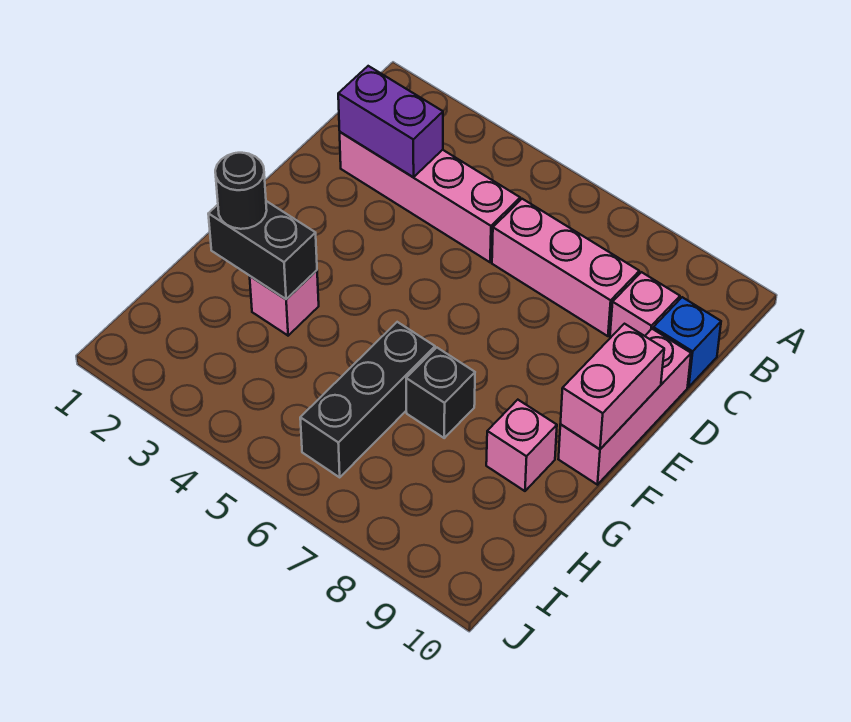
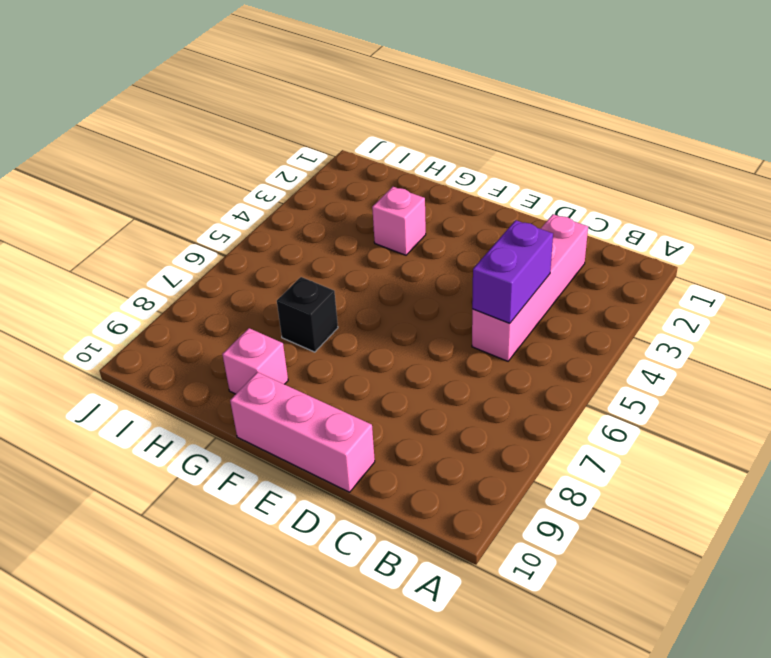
purple brick C4:C5 level 2 -> purple brick C2:C3 level 2
none -> pink brick C6:C8 level 1
none -> pink brick C9 level 1
none -> blue brick C10 level 1

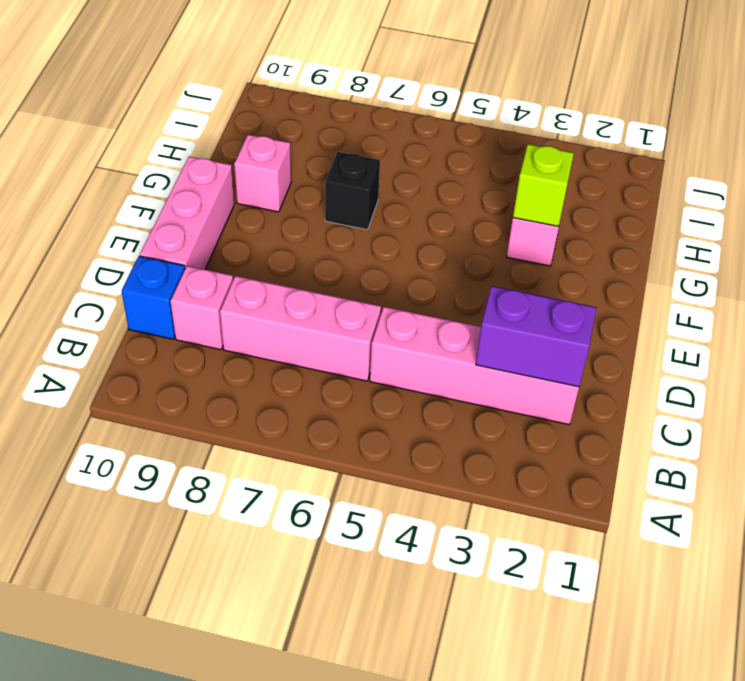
lime brick G3 level 2 -> black brick G2:G3 level 2
none -> black brick G6:I6 level 1
none -> pink brick E10:F10 level 2
none -> black round brick G2 level 3

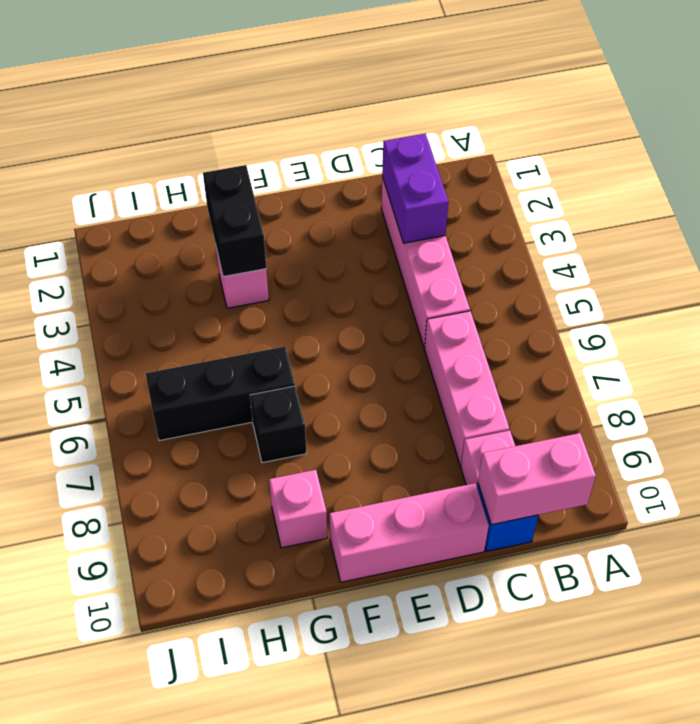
pink brick B10:C10 level 2 -> pink brick E10:F10 level 2
none -> black round brick G2 level 3

